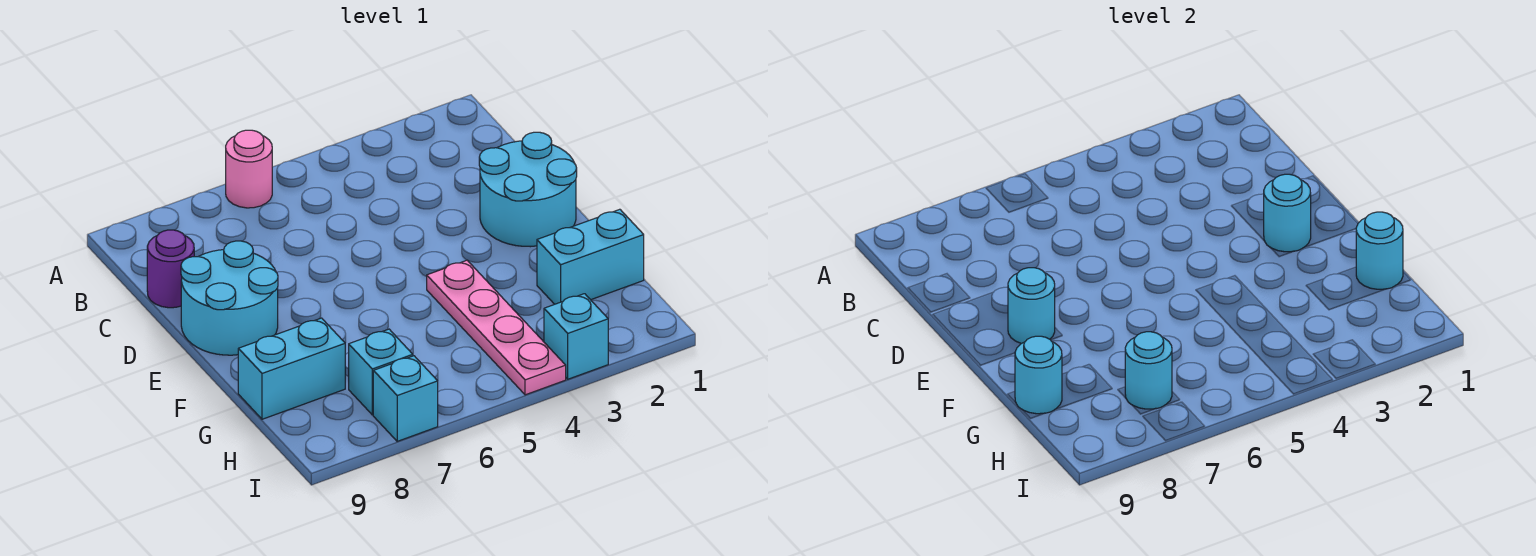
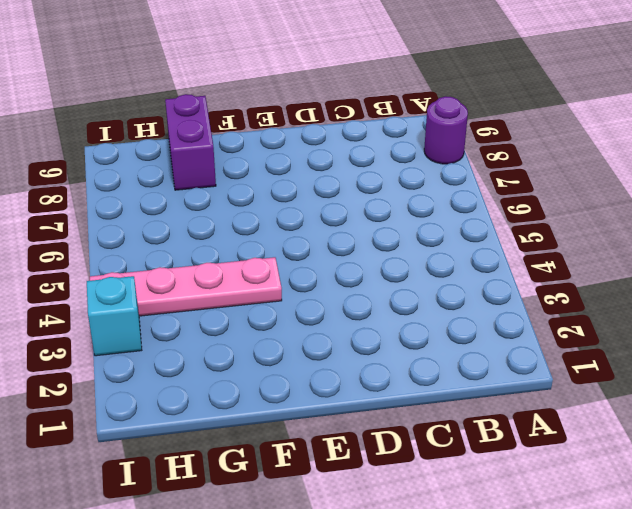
purple round brick A8 level 1 -> purple round brick C9 level 1
purple brick G8:G9 level 1 -> cyan brick G8:G9 level 1
none -> pink round brick A6 level 1
none -> cyan round brick D1:E2 level 1
none -> cyan round brick D8:E9 level 1

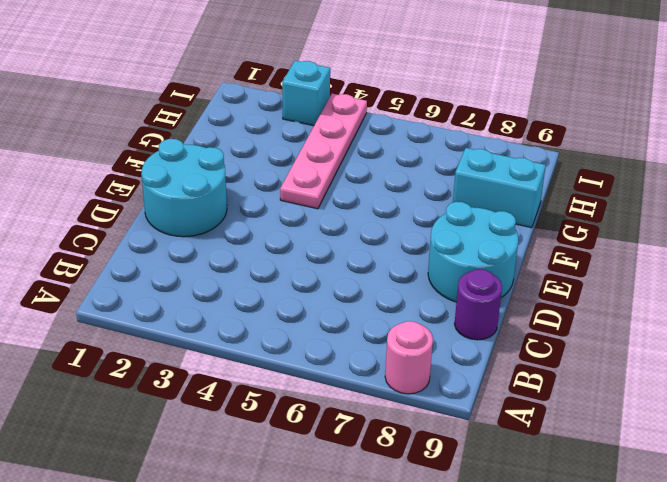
pink round brick A8 level 1 -> pink round brick A6 level 1
none -> cyan brick G1:G2 level 1
none -> cyan brick H7 level 1
none -> cyan brick I7 level 1

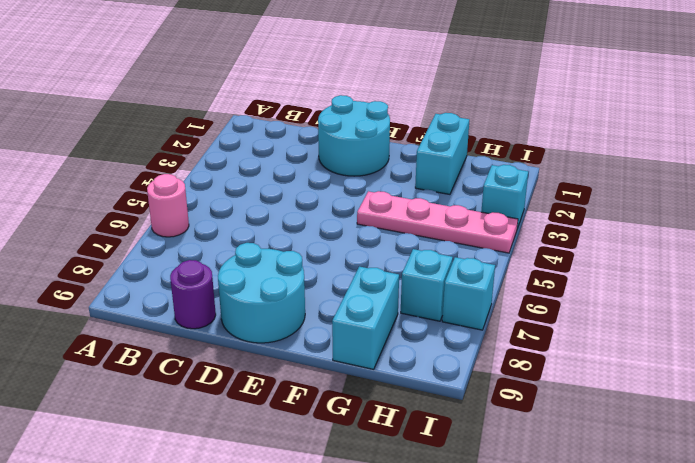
none -> cyan round brick E2 level 2
none -> cyan round brick E8 level 2
none -> cyan round brick G1 level 2

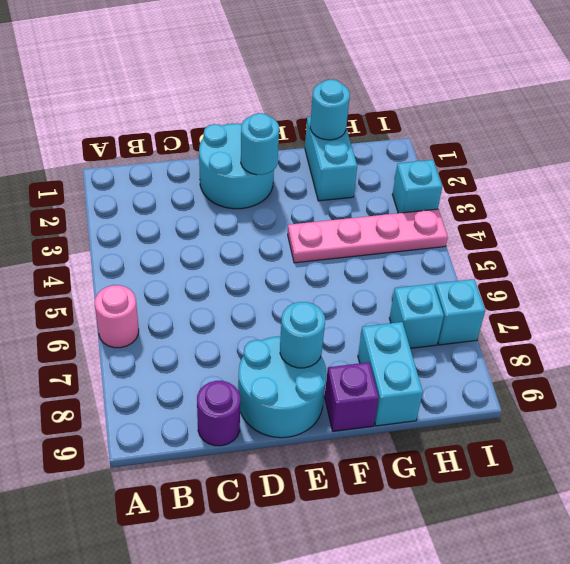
purple brick F9 level 1 -> none
none -> cyan round brick G9 level 2
none -> cyan round brick H7 level 2

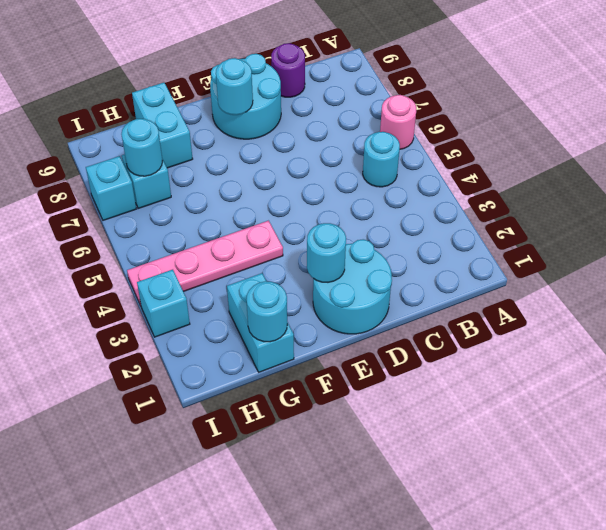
cyan round brick B5 level 1 -> cyan round brick G9 level 2

